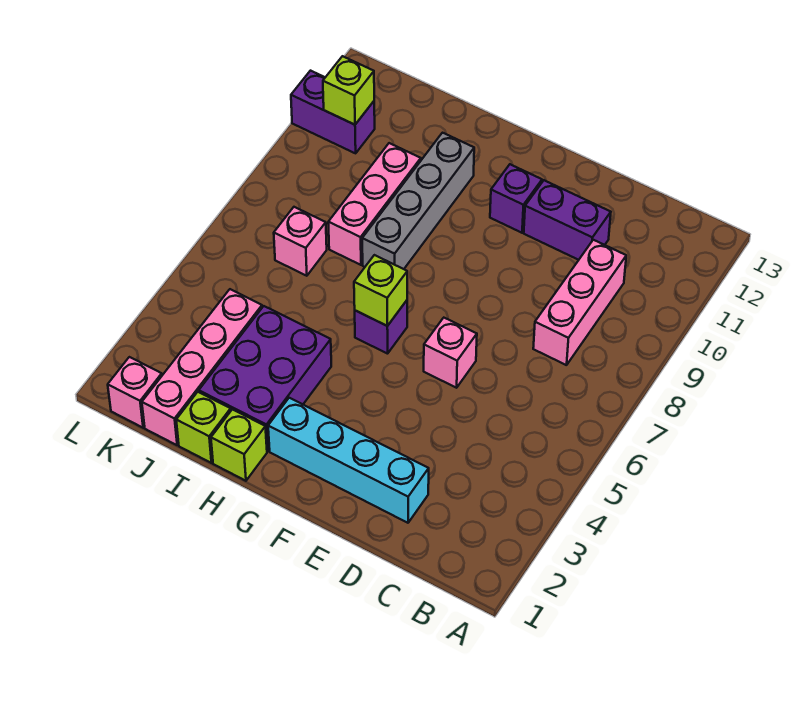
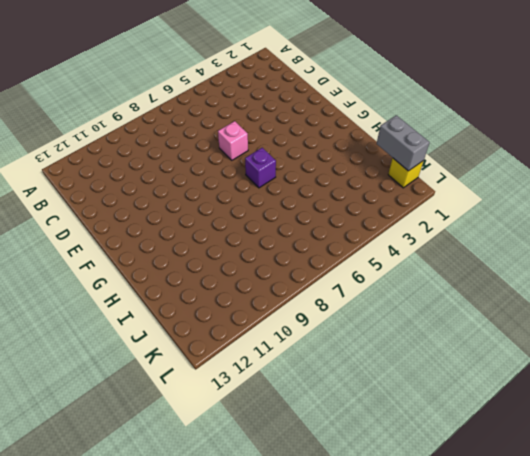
grey brick J1:K1 level 2 -> none
yellow brick K1 level 1 -> pink brick K1 level 1
none -> pink brick C8:C10 level 1
none -> cyan brick D2:G2 level 1
none -> purple brick D11:E11 level 1

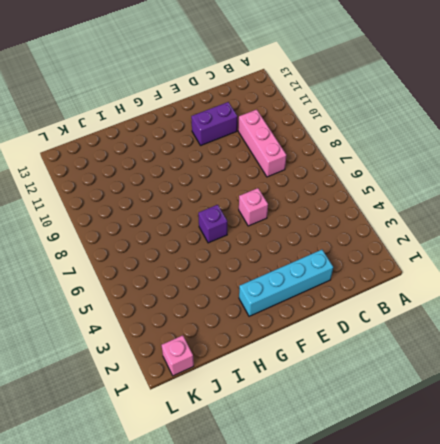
none -> purple brick F11 level 1
none -> lime brick H1 level 1
none -> purple brick H2:I4 level 1

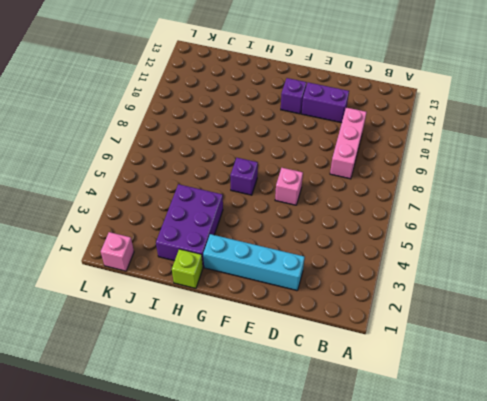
none -> grey brick H8:H11 level 1
none -> lime brick I1 level 1
none -> pink brick I8:I10 level 1

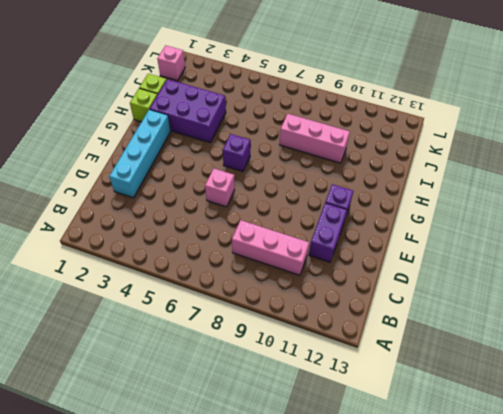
none -> grey brick H8:H11 level 1
none -> pink brick J1:J4 level 1
none -> pink brick J7 level 1

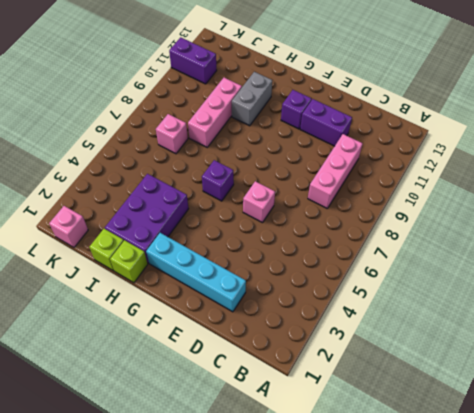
grey brick H10:H11 level 1 -> grey brick H8:H11 level 1
none -> pink brick J1:J4 level 1
none -> lime brick G6 level 2
none -> lime brick K11 level 2

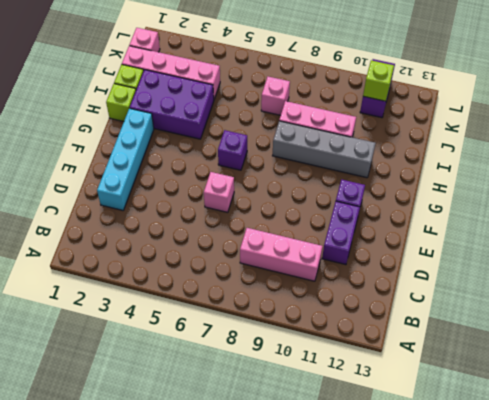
none -> lime brick G6 level 2

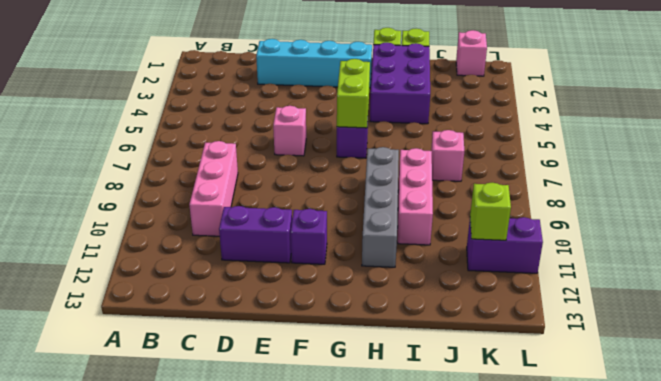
lime brick G5:G6 level 2 -> lime brick G6 level 2
none -> pink brick J1:J4 level 1

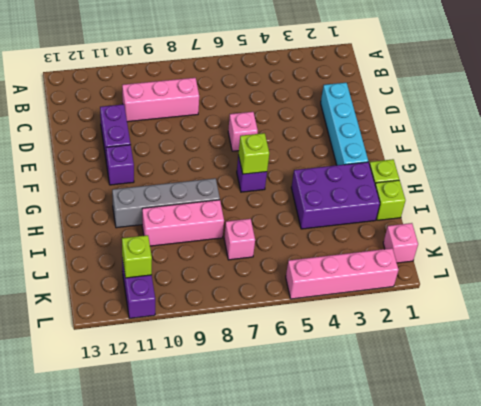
pink brick L2:L5 level 1 -> pink brick J1:J4 level 1

